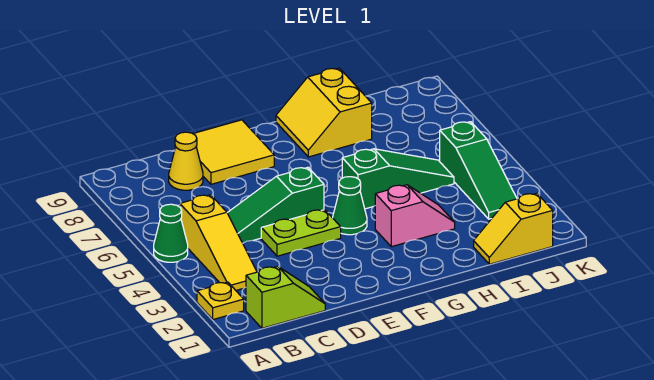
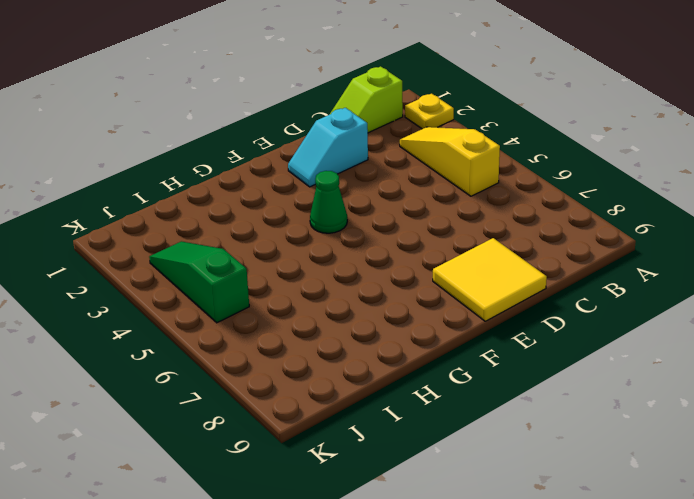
cyan slope D2:E2 level 1 top D -> none
none -> green cone A5 level 1
none -> green slope C5:E5 level 1 top E
none -> yellow cone C8 level 1

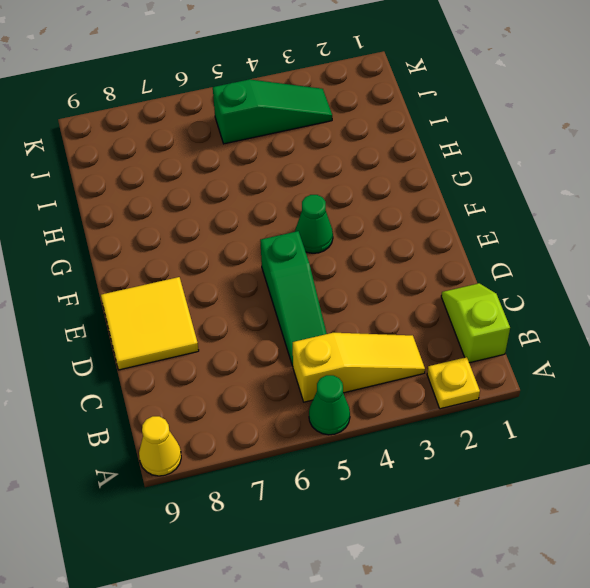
yellow cone A9 level 1 -> yellow cone C8 level 1
none -> lime plate D4:E4 level 1
none -> pink slope G3:H3 level 1 top G
none -> green slope G5:I5 level 1 top G

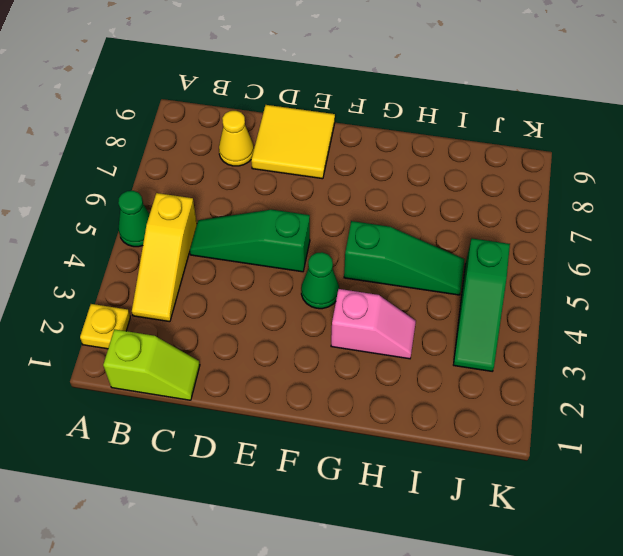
none -> lime plate D4:E4 level 1
none -> yellow slope G8:H9 level 1 top H
none -> yellow slope I1:J1 level 1 top J

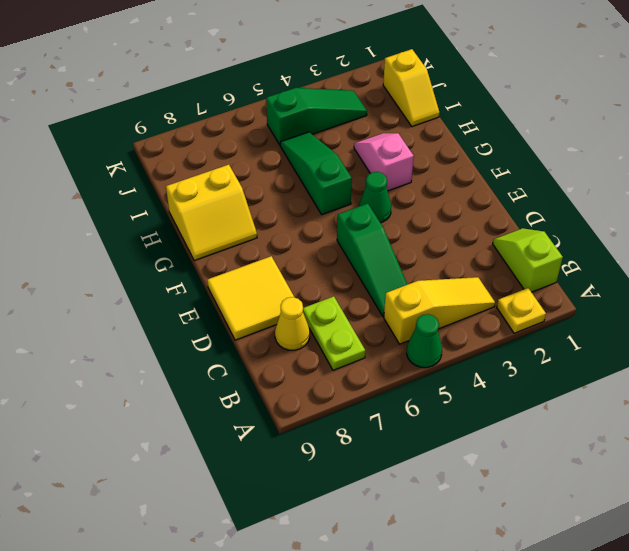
lime plate B7:C7 level 1 -> lime plate D4:E4 level 1

